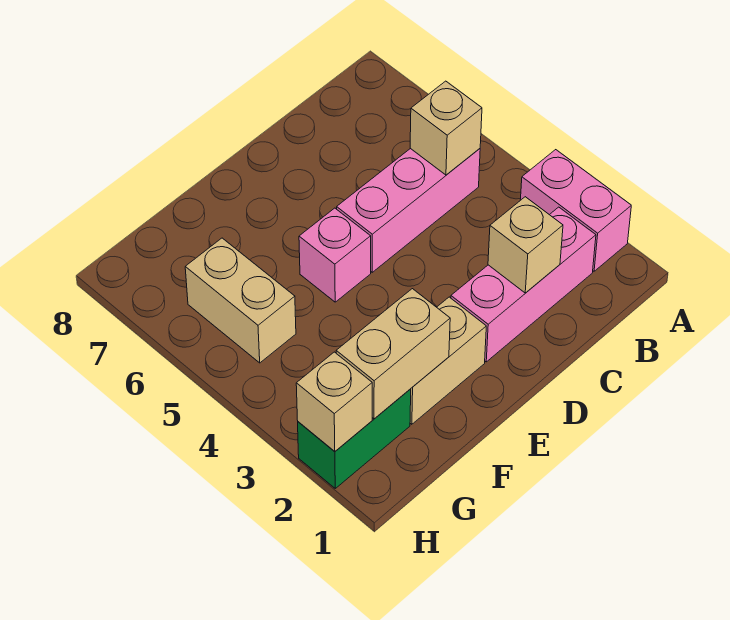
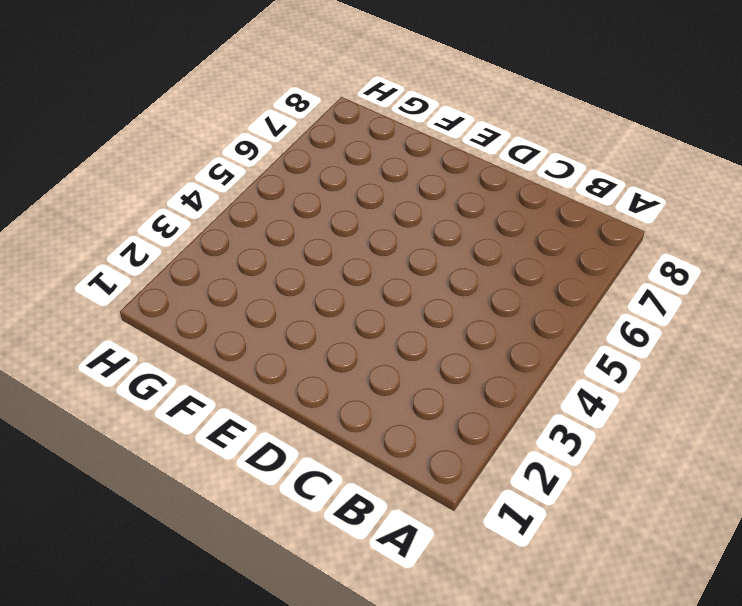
none -> pink brick A2:A3 level 1
none -> pink brick B2:D2 level 1

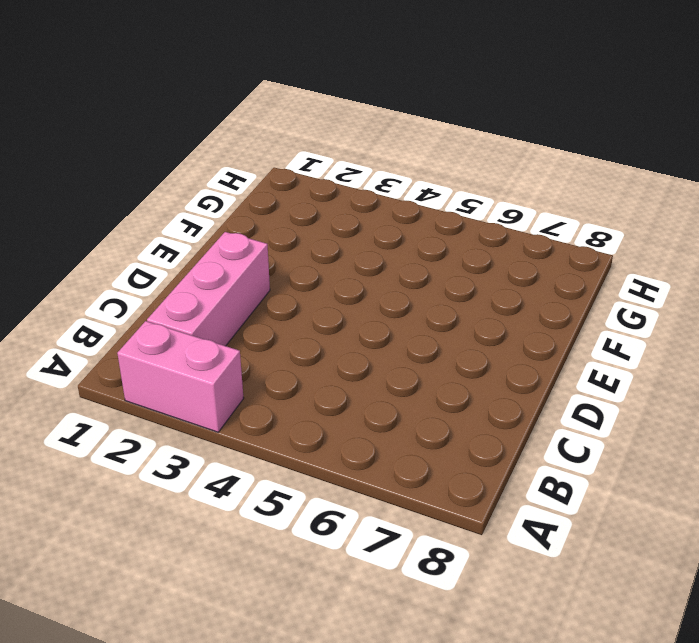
none -> pink brick B5:D5 level 1
none -> tan brick E2:F2 level 1

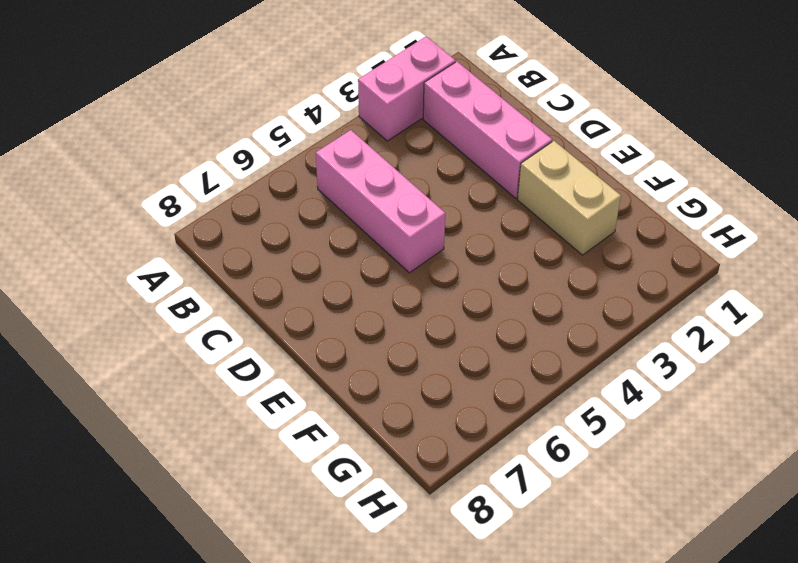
none -> pink brick E5 level 1
none -> green brick G2:H2 level 1

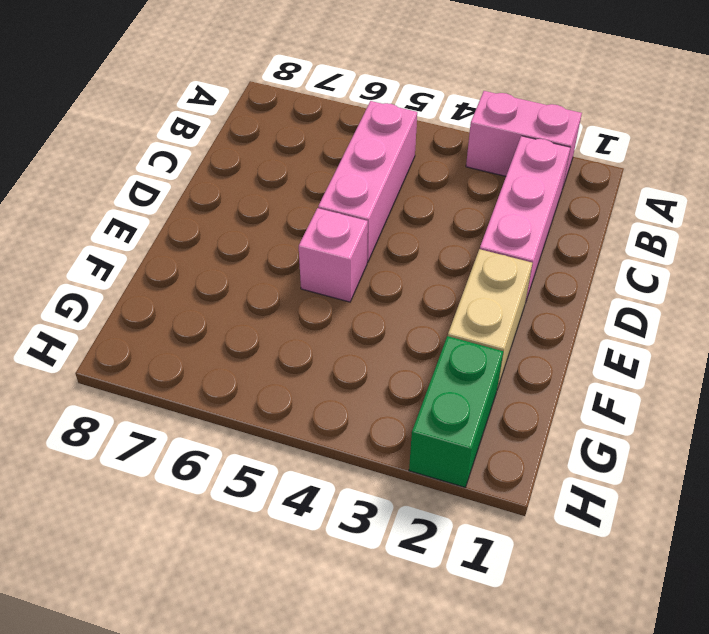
none -> tan brick G5:G6 level 1
none -> tan brick B5 level 2

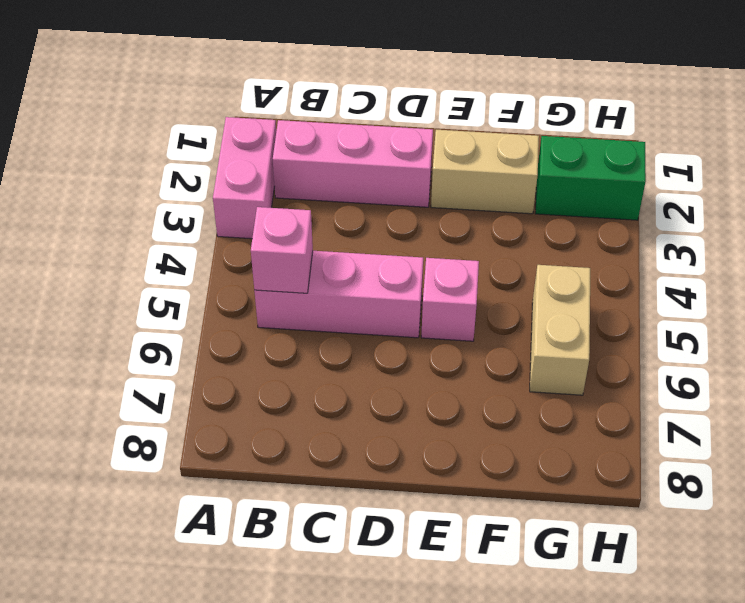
pink brick B5 level 2 -> tan brick B5 level 2
none -> tan brick C2 level 2
none -> tan brick F2:G2 level 2

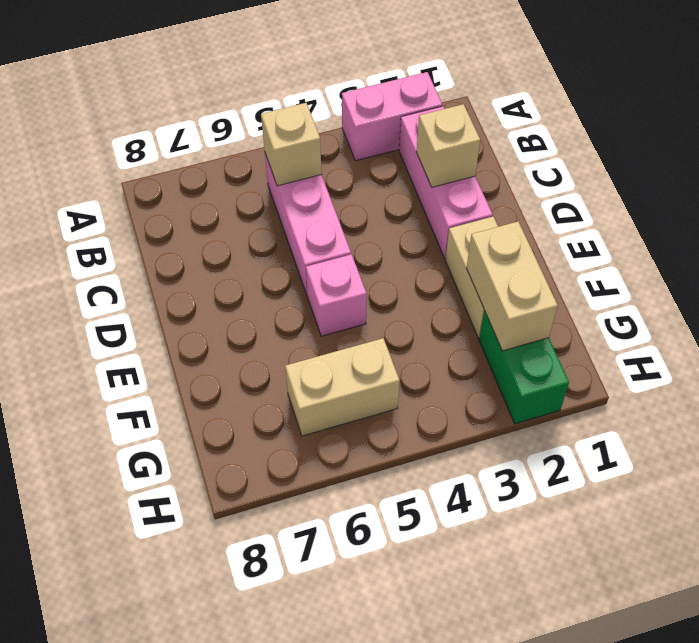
none -> tan brick H2 level 2

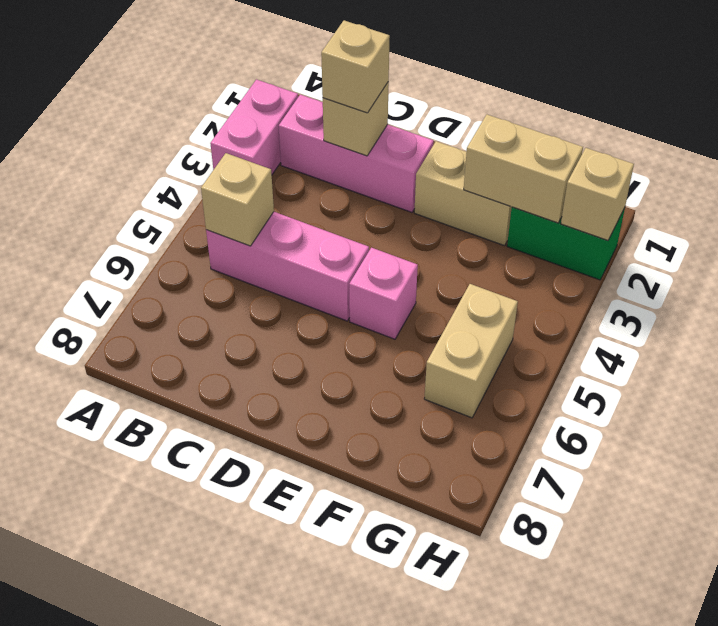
tan brick C2 level 3 -> none

